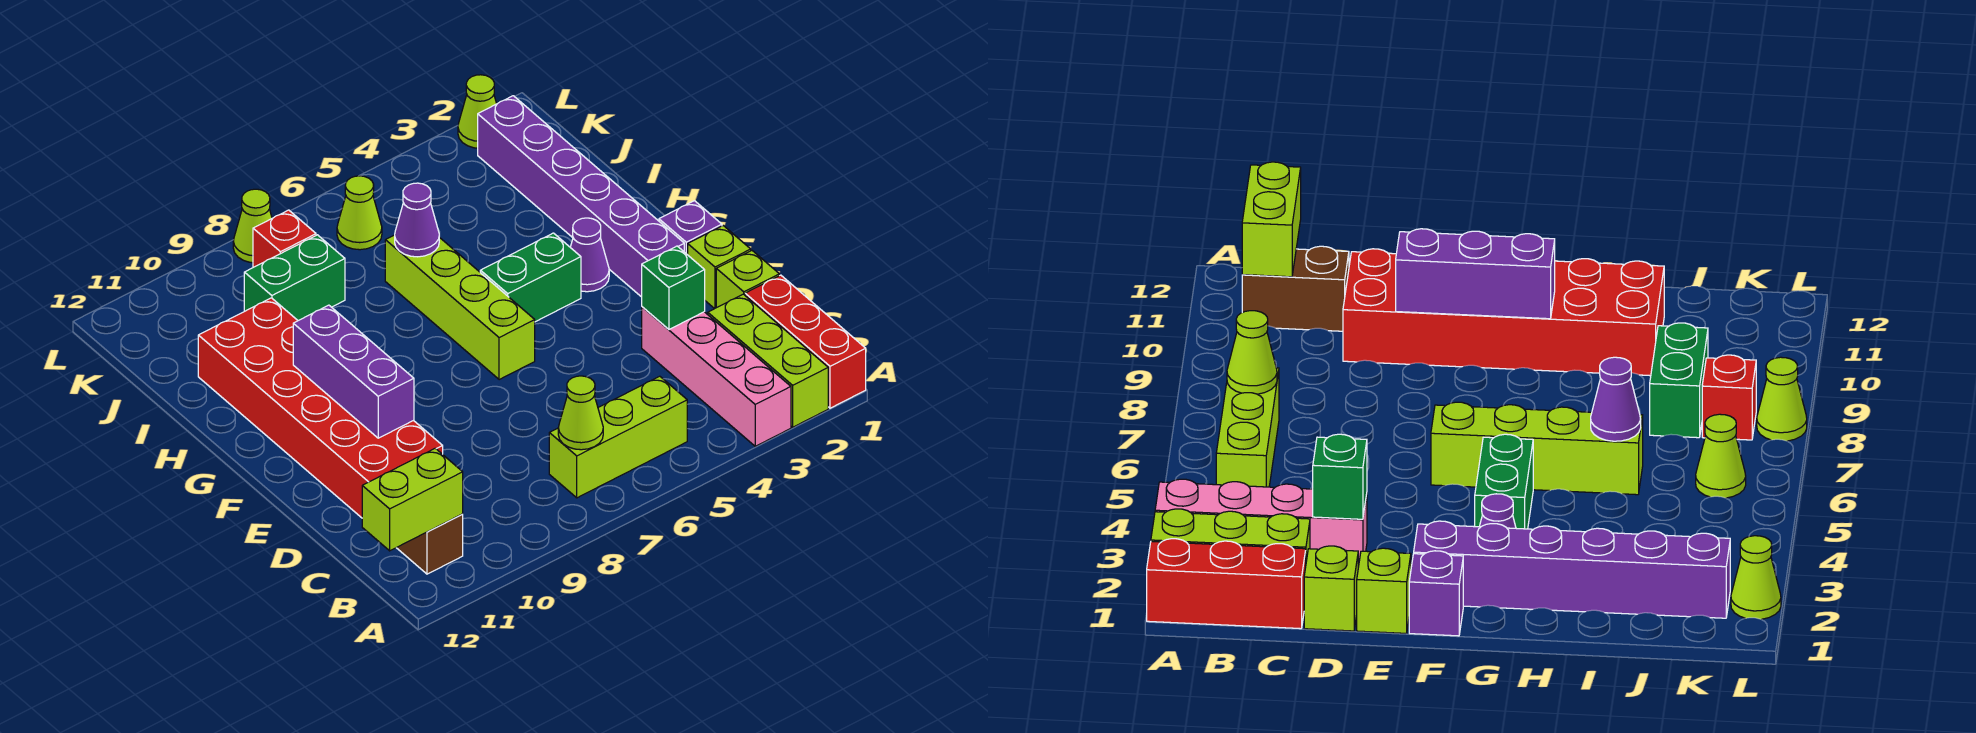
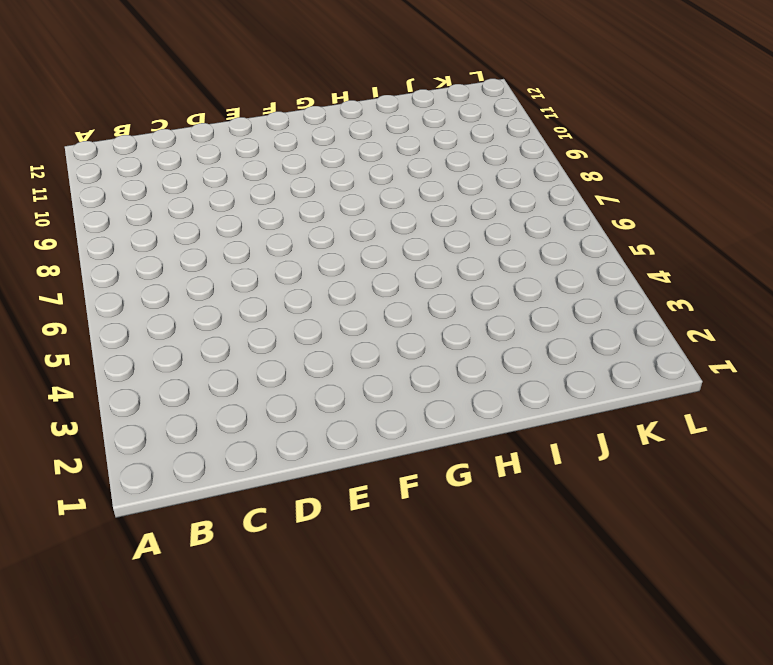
none -> red brick A1:C1 level 1
none -> lime brick A2:C2 level 1
none -> pink brick A3:D3 level 1

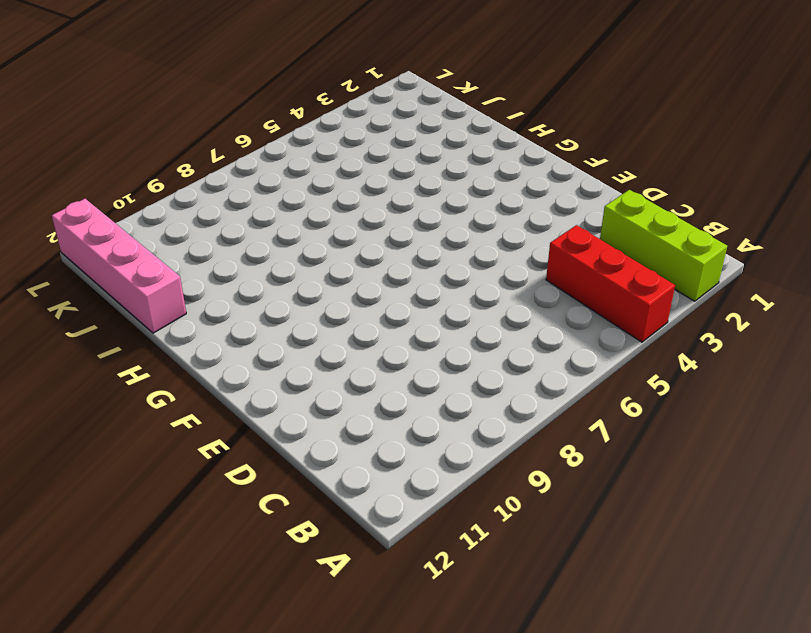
red brick A4:C4 level 1 -> red brick A1:C1 level 1
pink brick I12:L12 level 1 -> pink brick A3:D3 level 1
none -> lime brick B5:B7 level 1
none -> brown brick B11:C11 level 1
none -> lime brick D1 level 1

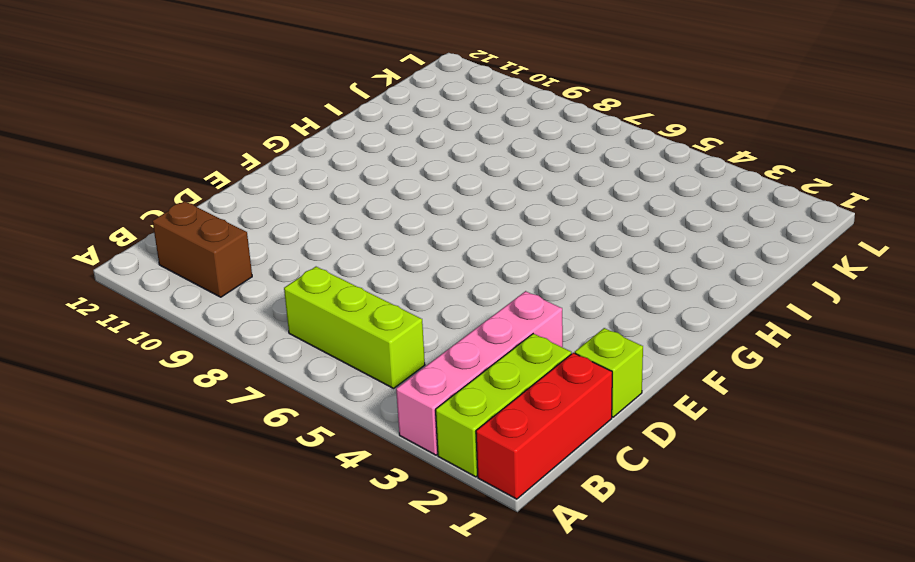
brown brick B10:B11 level 1 -> brown brick B11:C11 level 1
none -> red brick D10:I11 level 1
none -> lime brick E1 level 1
none -> purple brick F1 level 1

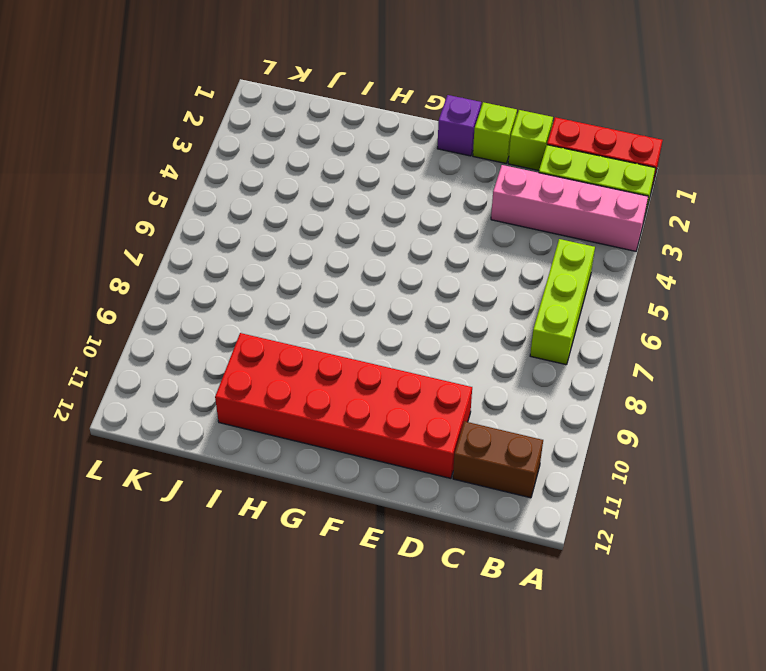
none -> purple brick F2:K2 level 1
none -> lime brick F6:I6 level 1
none -> purple cone G3 level 1

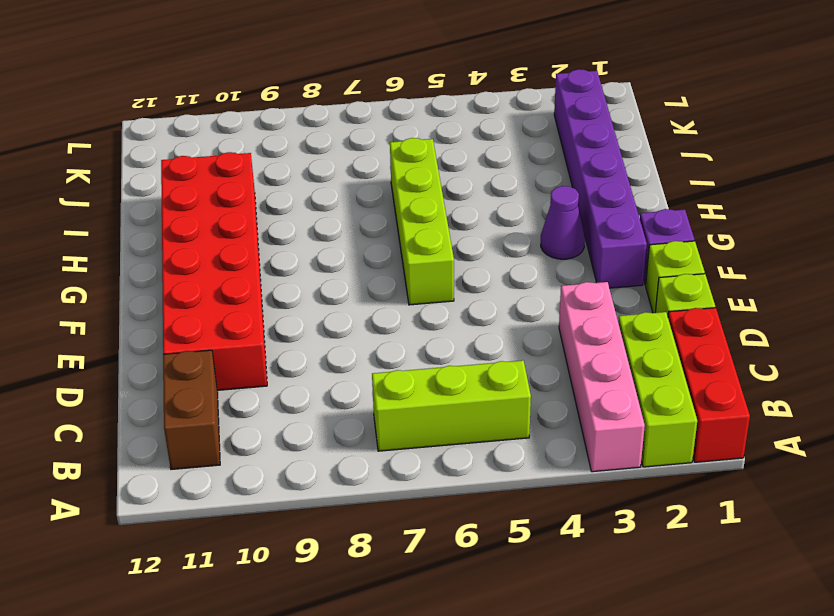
none -> green brick G4:G5 level 1
none -> green brick J8:J9 level 1
none -> lime cone K6 level 1

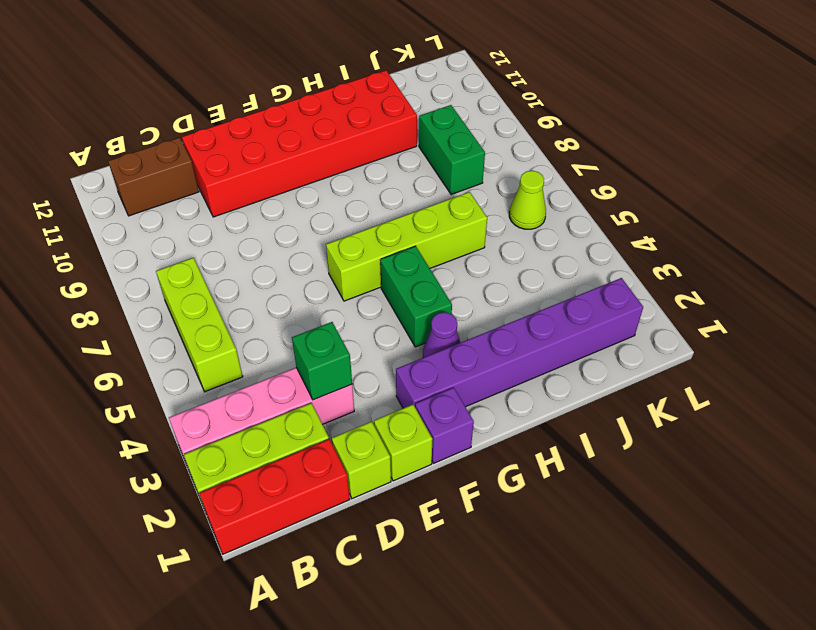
none -> red brick K8 level 1
none -> lime cone L2 level 1
none -> lime cone L8 level 1

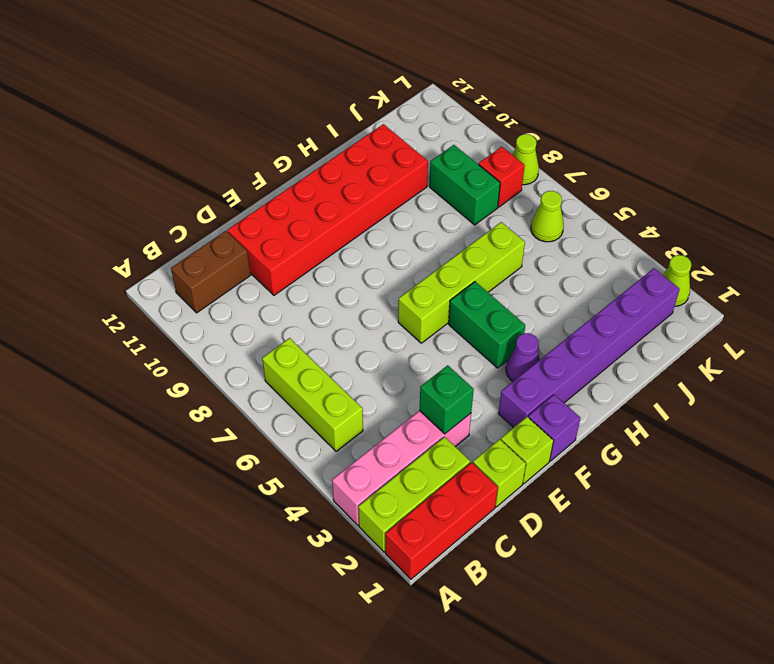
none -> lime cone B7 level 2
none -> lime brick B11:B12 level 2
none -> purple brick E10:G10 level 2

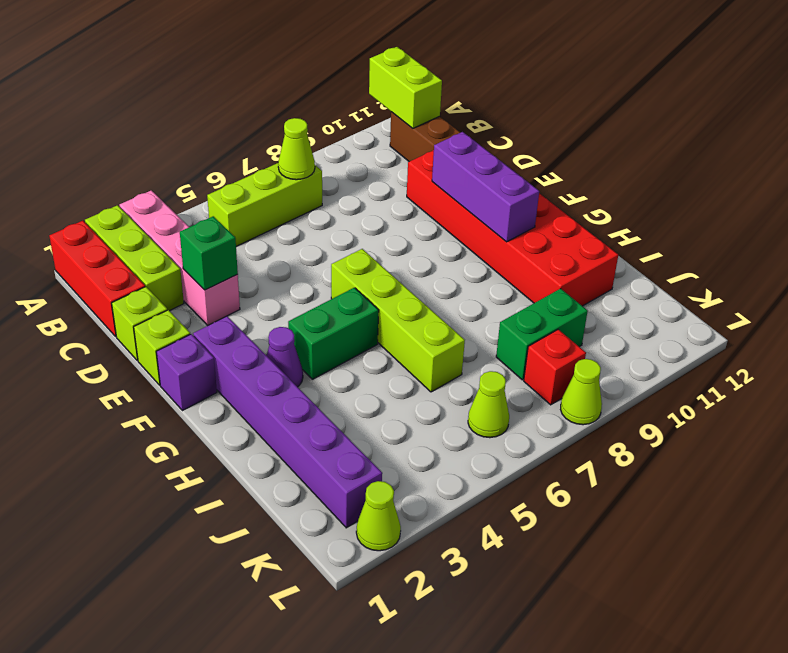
lime brick A11:B11 level 2 -> lime brick B11:B12 level 2
none -> purple cone I6 level 2

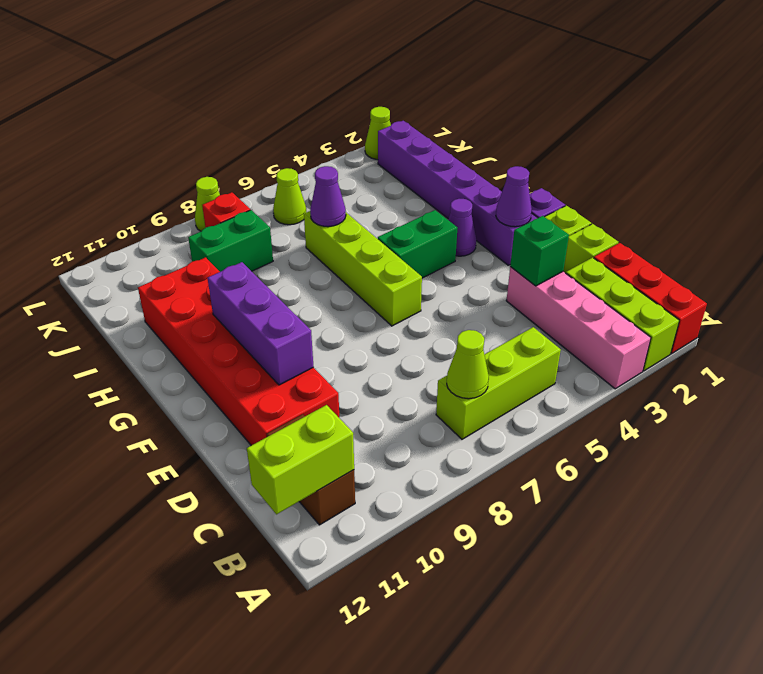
purple cone F2 level 2 -> none

